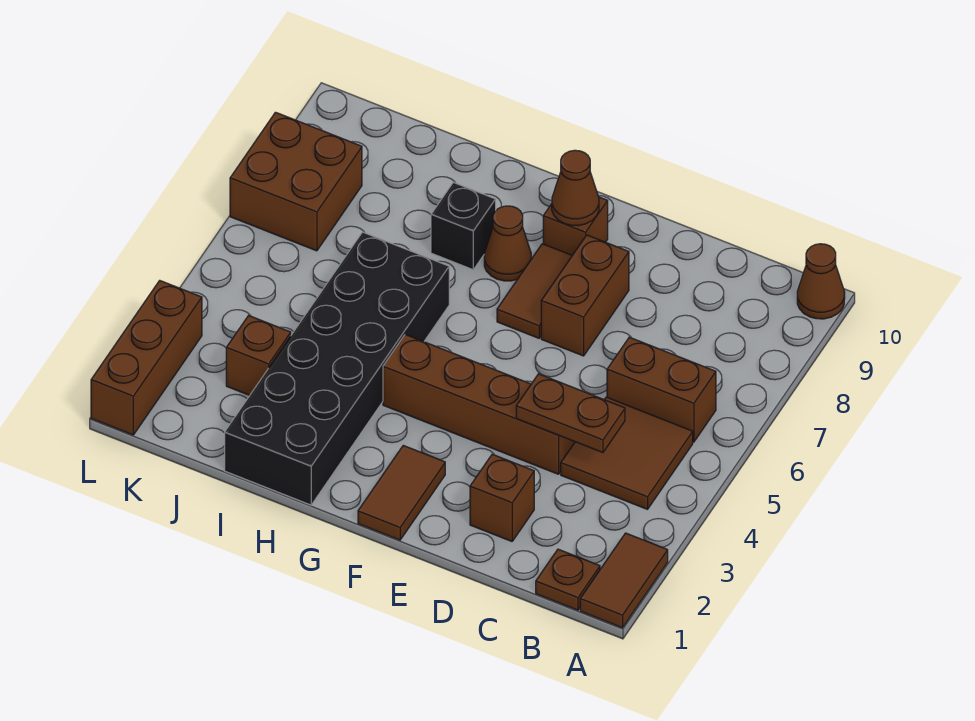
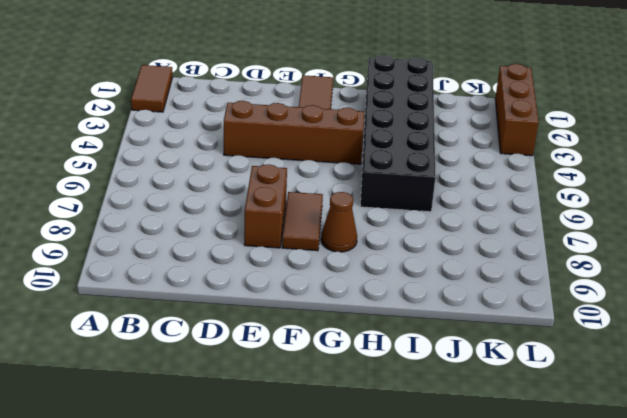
none -> brown cone A10 level 1
none -> brown plate B1 level 1
none -> brown tile B4:C5 level 1

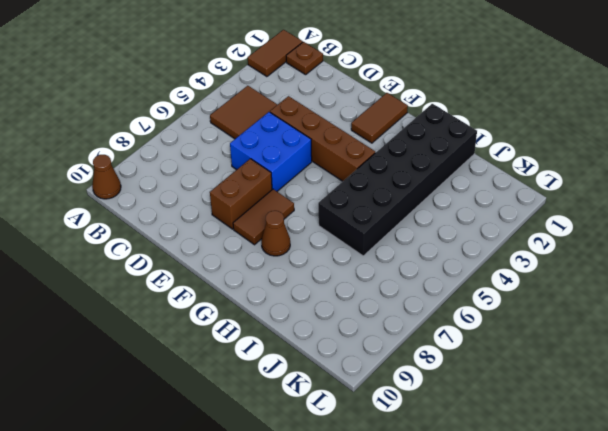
blue brick D5:E6 level 1 -> none
none -> brown brick B6:C6 level 1
none -> brown brick D2 level 1
none -> brown brick F9 level 1

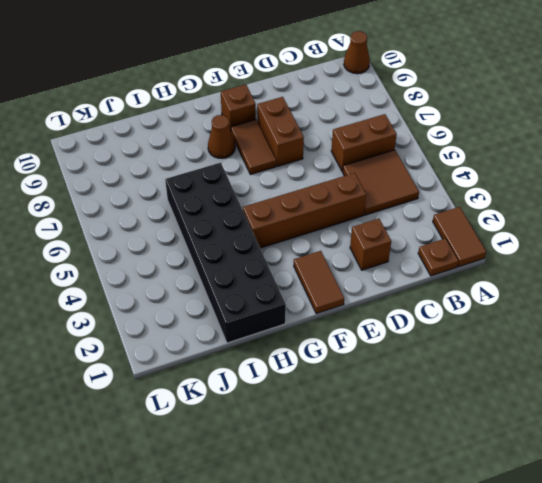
none -> black brick H8 level 1
none -> brown brick J3 level 1
none -> brown brick K7:L8 level 1

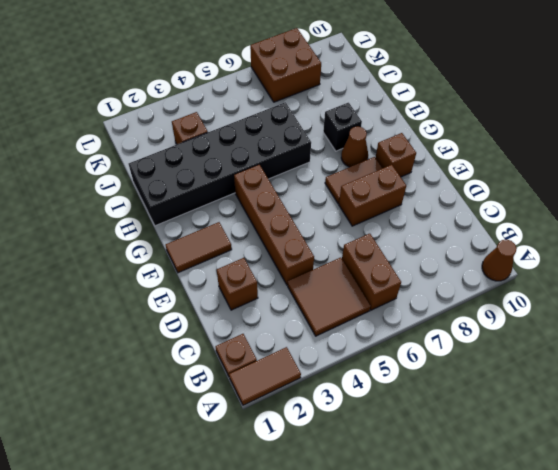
none -> brown brick L1:L3 level 1
none -> brown plate C4:D4 level 2
none -> brown cone F9 level 2

